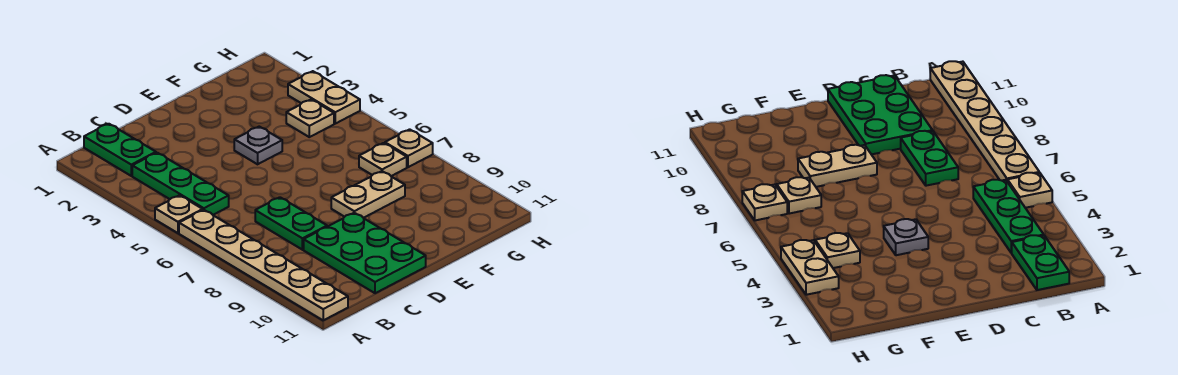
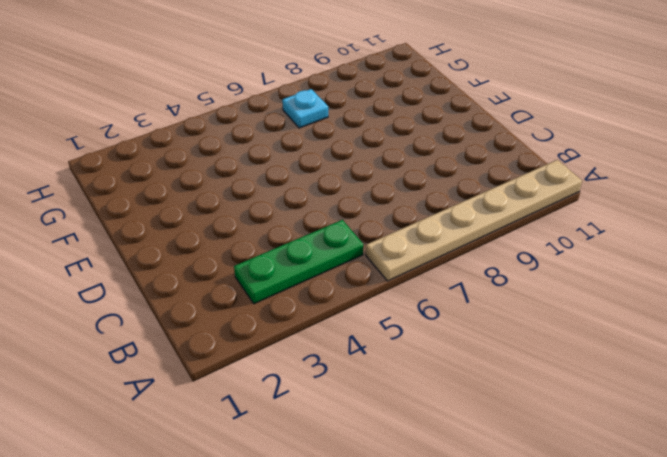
cyan plate G7 level 1 -> tan plate G7 level 1
none -> tan plate A5 level 1
none -> green plate B1:B2 level 1
none -> green plate C7:C8 level 1

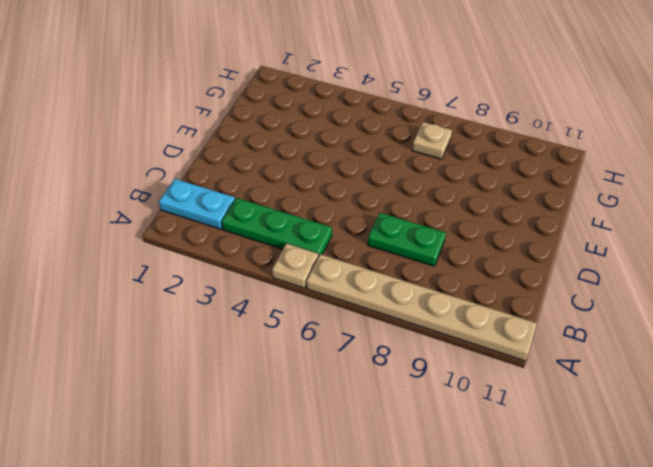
cyan plate B1:B2 level 1 -> green plate B1:B2 level 1
none -> green plate C9:D11 level 1
none -> grey plate E4 level 1
none -> tan plate E8:F8 level 1

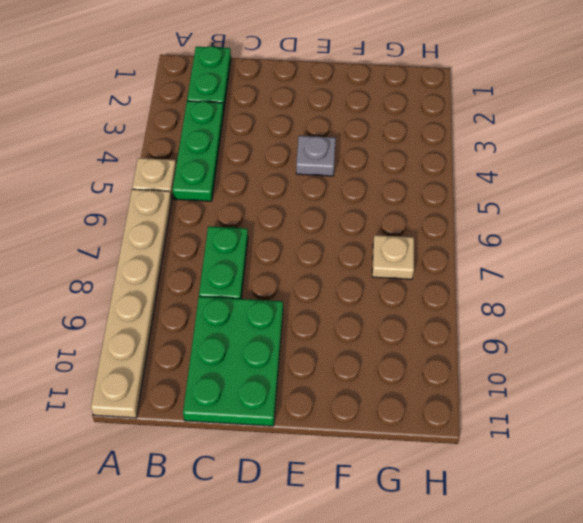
none -> tan plate E8:F8 level 1
none -> tan plate G4 level 1
none -> tan plate H3:H4 level 1

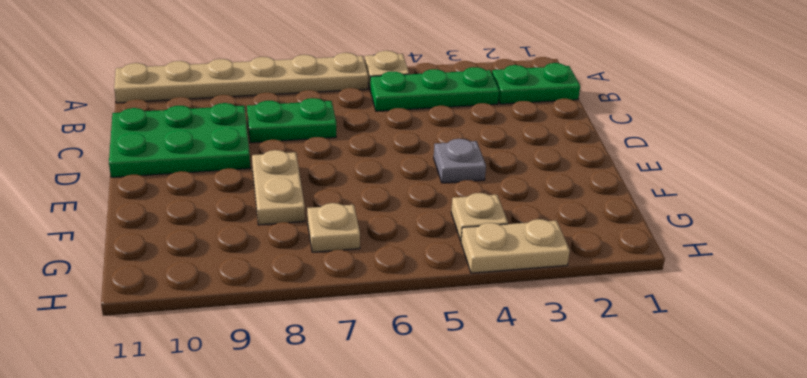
none -> tan plate H7 level 1

